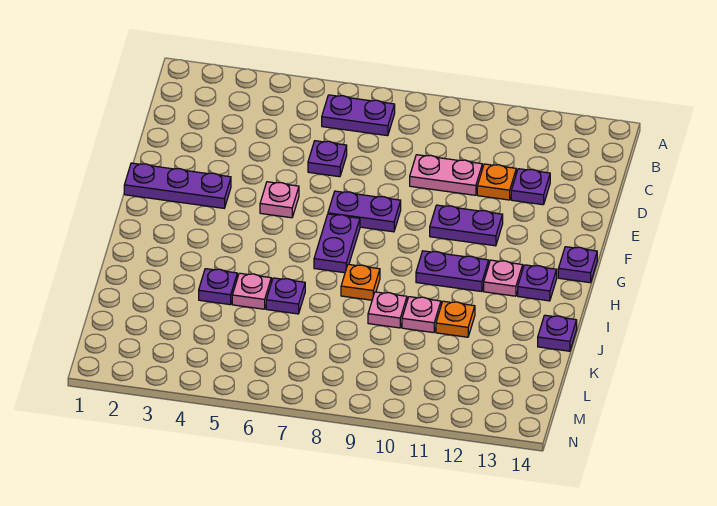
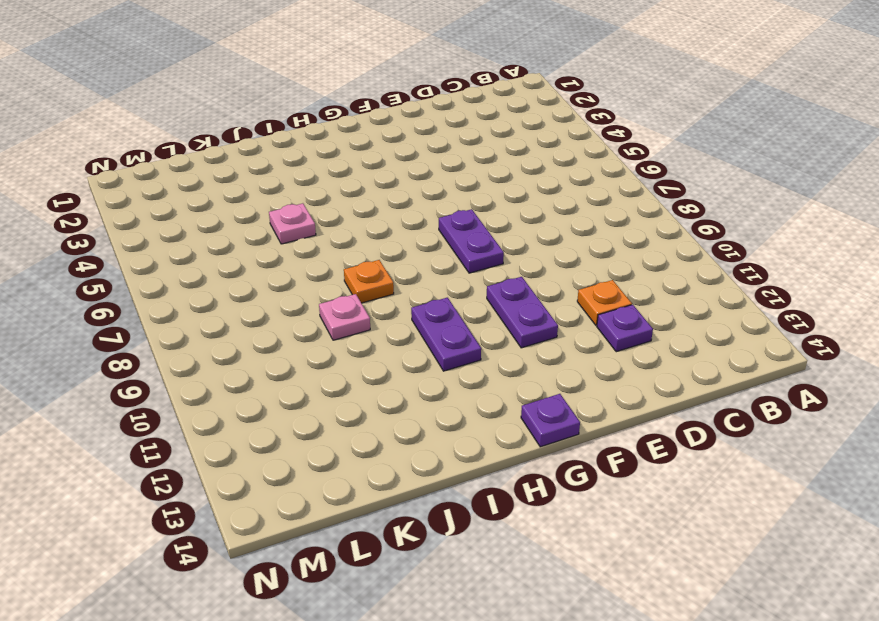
none -> purple plate B6:B7 level 1
none -> purple plate D6 level 1
none -> pink plate D9:D10 level 1

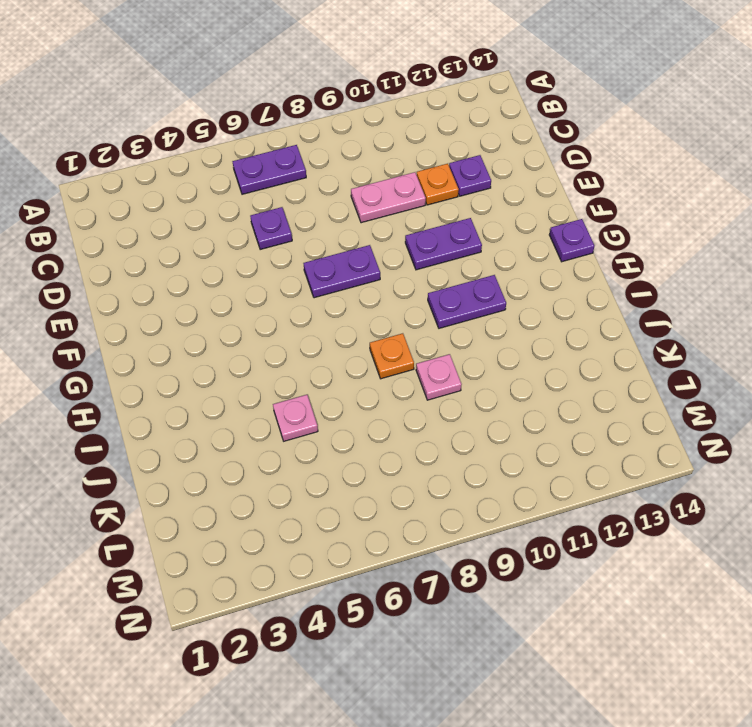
none -> purple plate F1:F3 level 1
none -> pink plate F5 level 1
none -> purple plate G7:H7 level 1

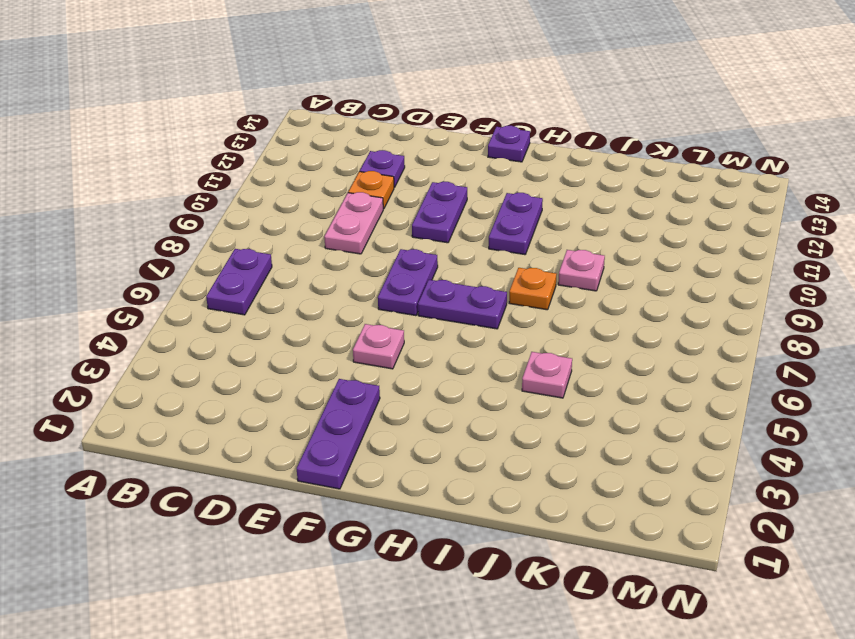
none -> purple plate D6 level 1
none -> pink plate H12 level 1
none -> purple plate H13 level 1

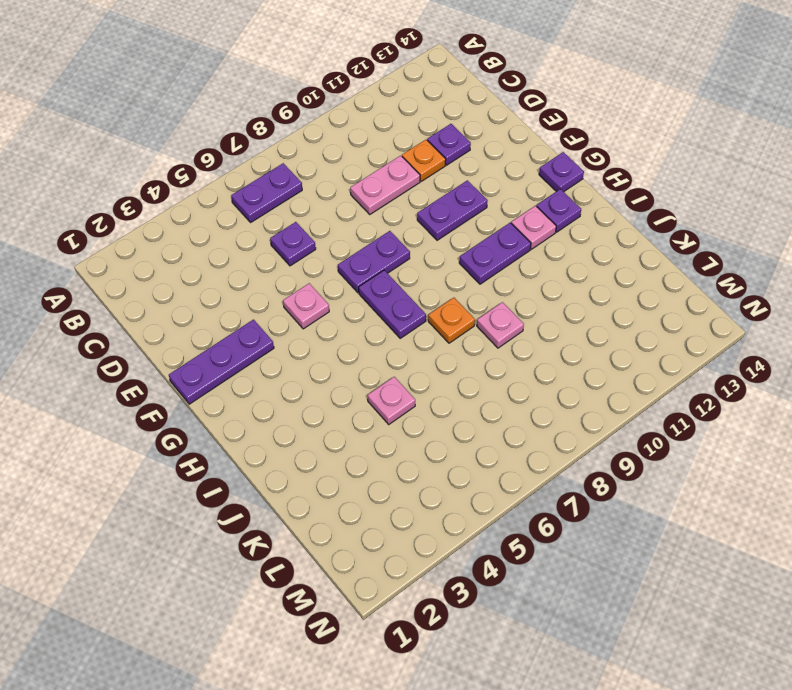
none -> purple plate J4 level 1
none -> purple plate J6 level 1
none -> pink plate J10 level 1

